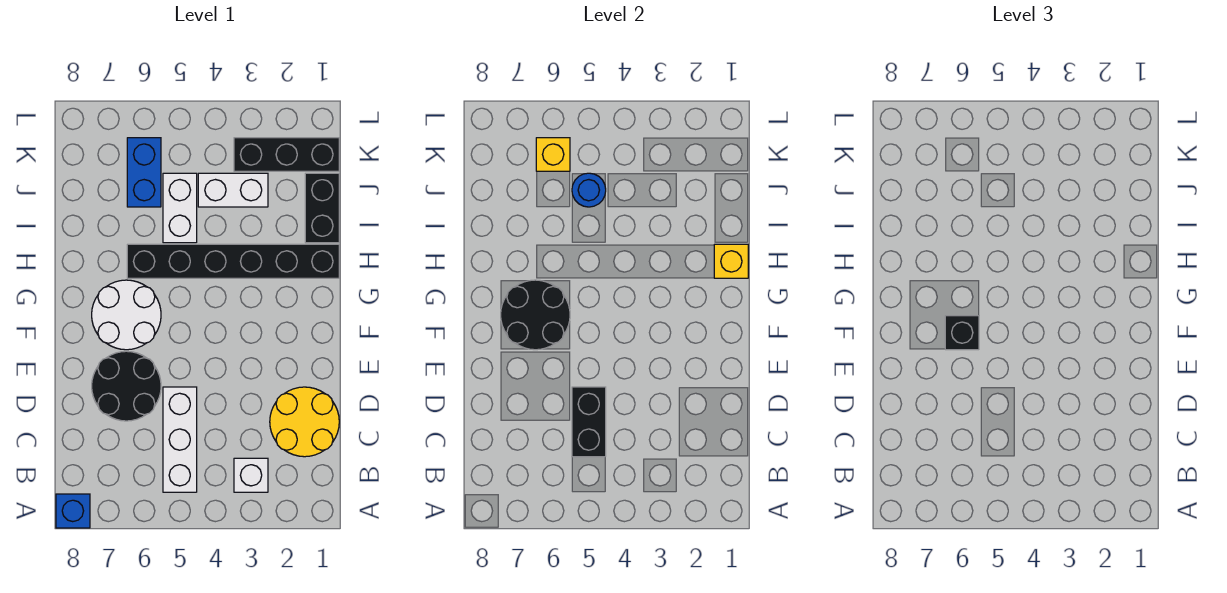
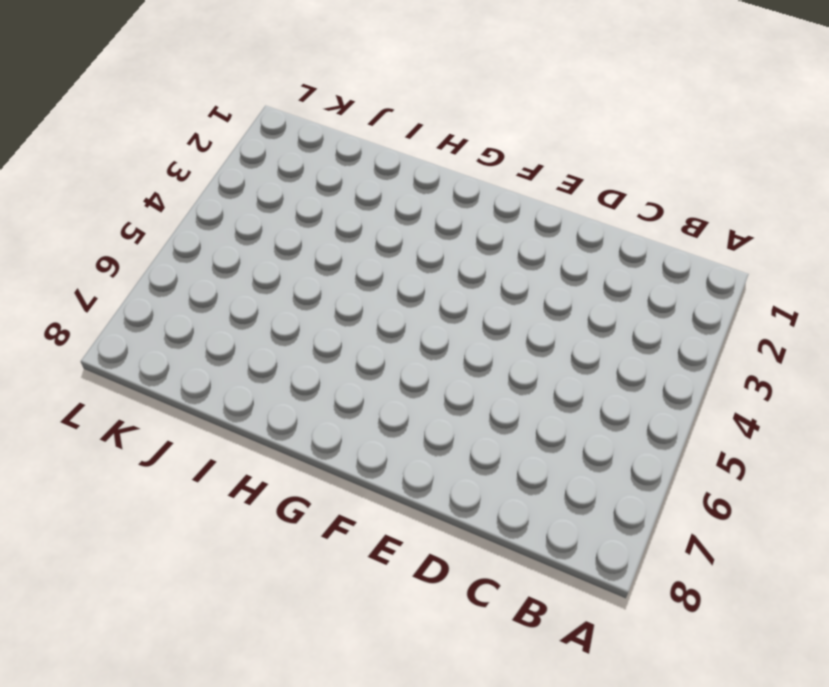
none -> blue brick A8 level 1
none -> white brick B3 level 1
none -> white brick B5:D5 level 1

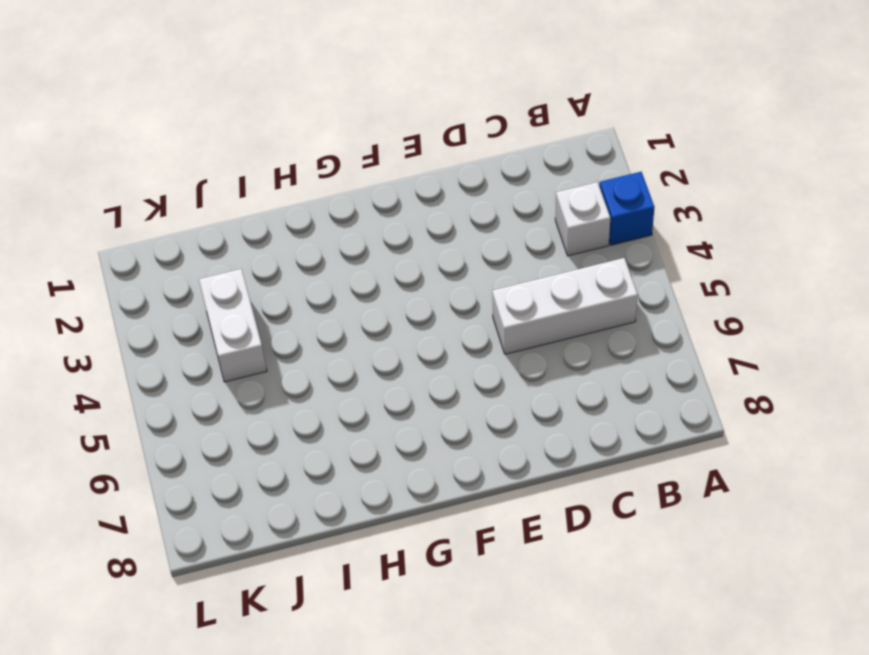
blue brick A3 level 1 -> blue brick A8 level 1
none -> yellow round brick C1:D2 level 1
none -> black round brick D6:E7 level 1
none -> white round brick F6:G7 level 1

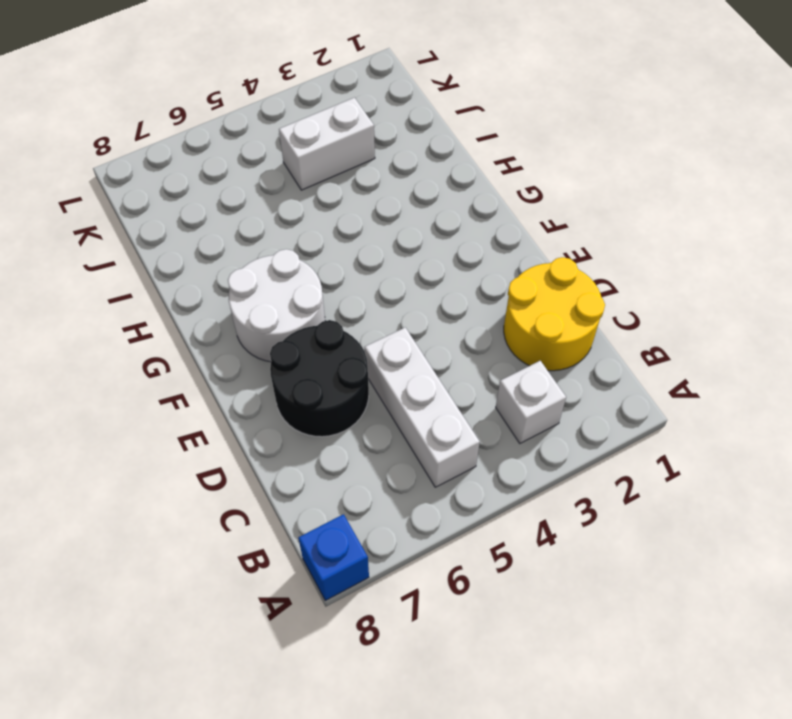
none -> black brick H1:H6 level 1
none -> black brick I1:J1 level 1
none -> white brick I5:J5 level 1

